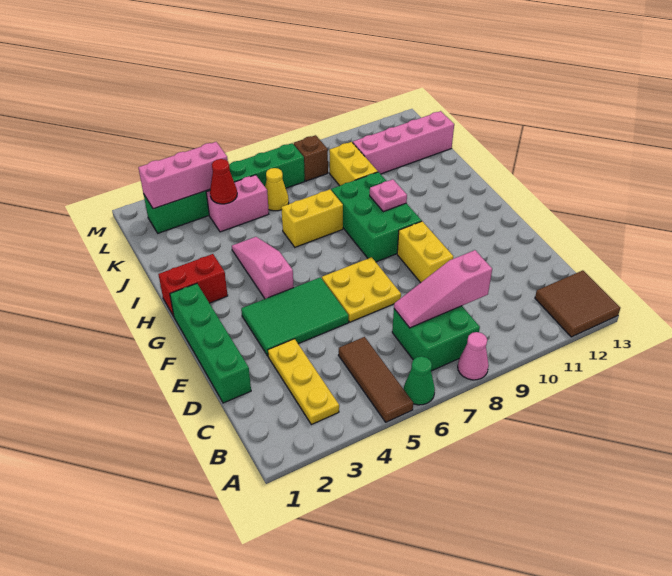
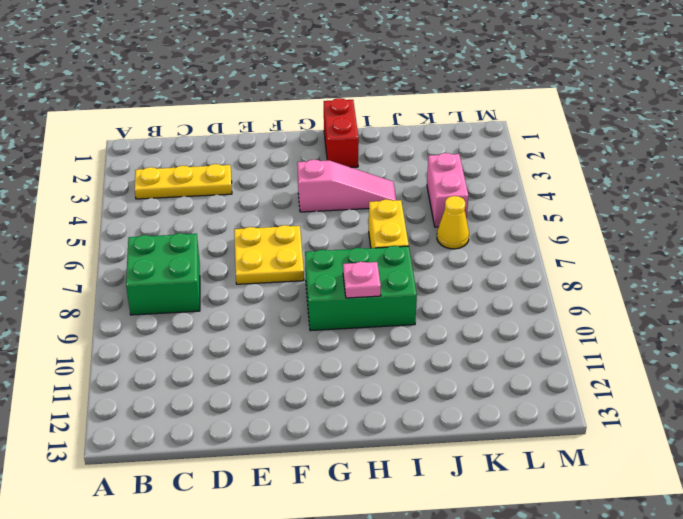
none -> brown tile A5:C5 level 1
none -> green cone A6 level 1
none -> pink cone A8 level 1

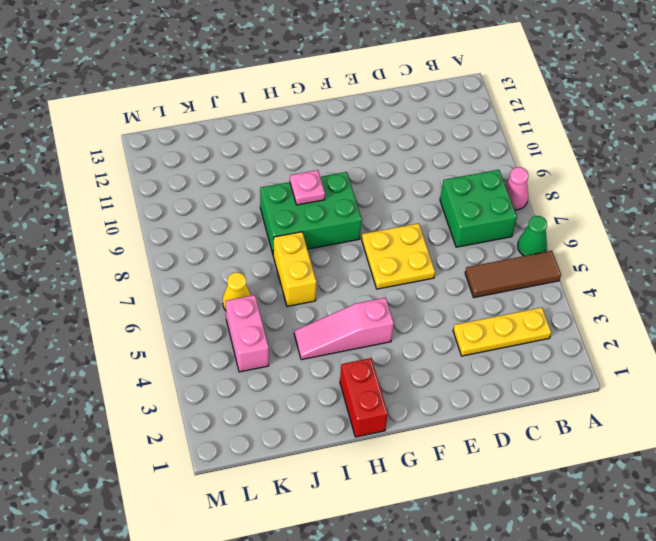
none -> brown tile A12:B13 level 1
none -> green brick D1:G1 level 1
none -> green tile E3:F5 level 1

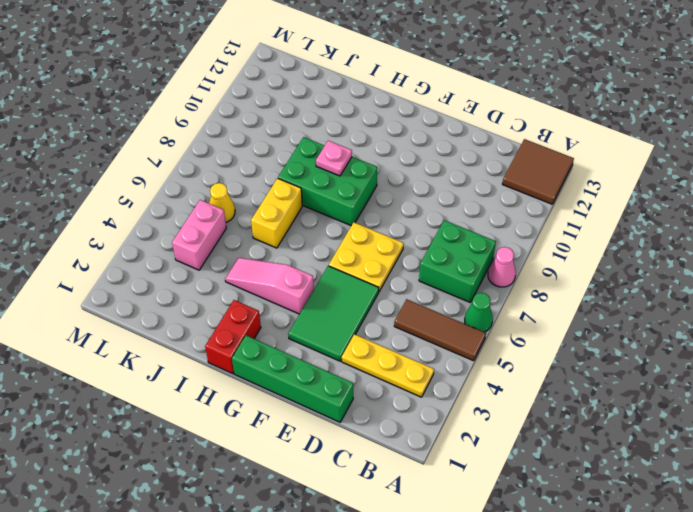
none -> yellow brick E9:F9 level 1
none -> yellow brick J9:K9 level 1
none -> pink brick K10:K13 level 1

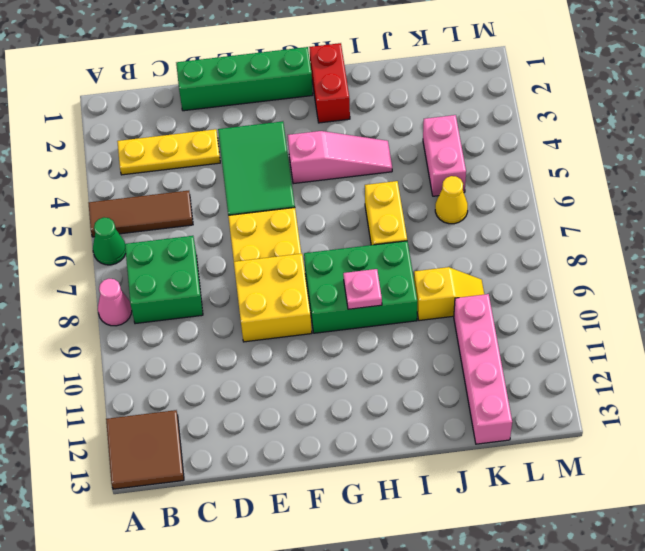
yellow brick E8:F9 level 1 -> yellow brick E9:F9 level 1
yellow slope J9:K9 level 1 top J -> yellow brick J9:K9 level 1
none -> green brick L2:L7 level 1
none -> brown brick L8 level 1
none -> pink slope C7:C9 level 2 top 9

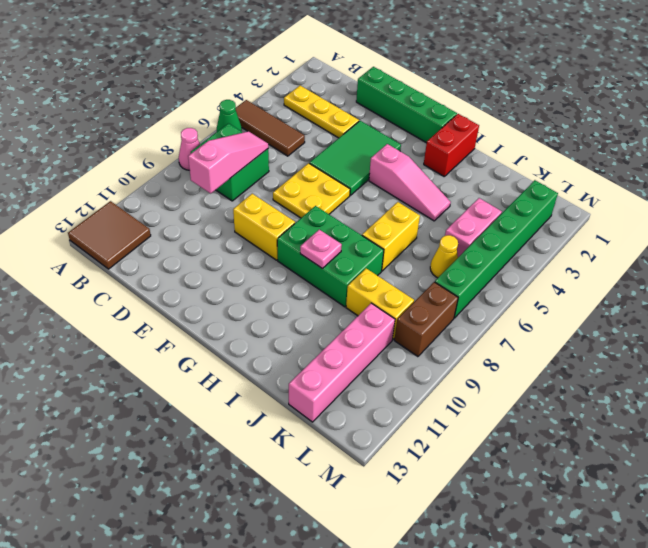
brown brick L8:L9 level 1 -> brown brick L8 level 1
none -> red cone K4 level 2
none -> pink brick L2:L4 level 2

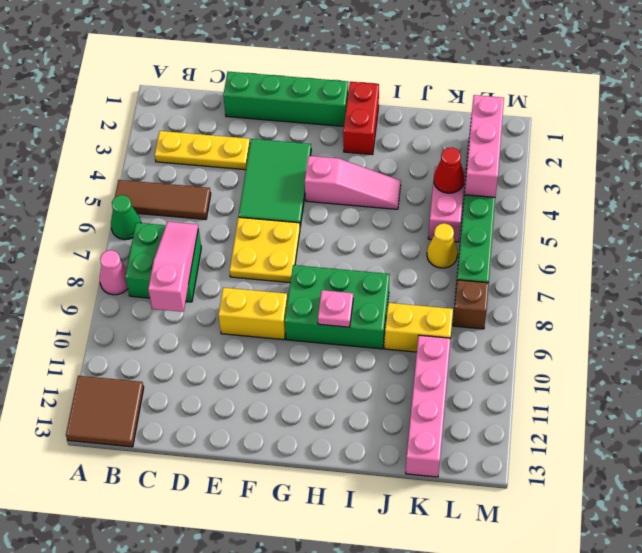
none -> yellow brick I6:I7 level 1

